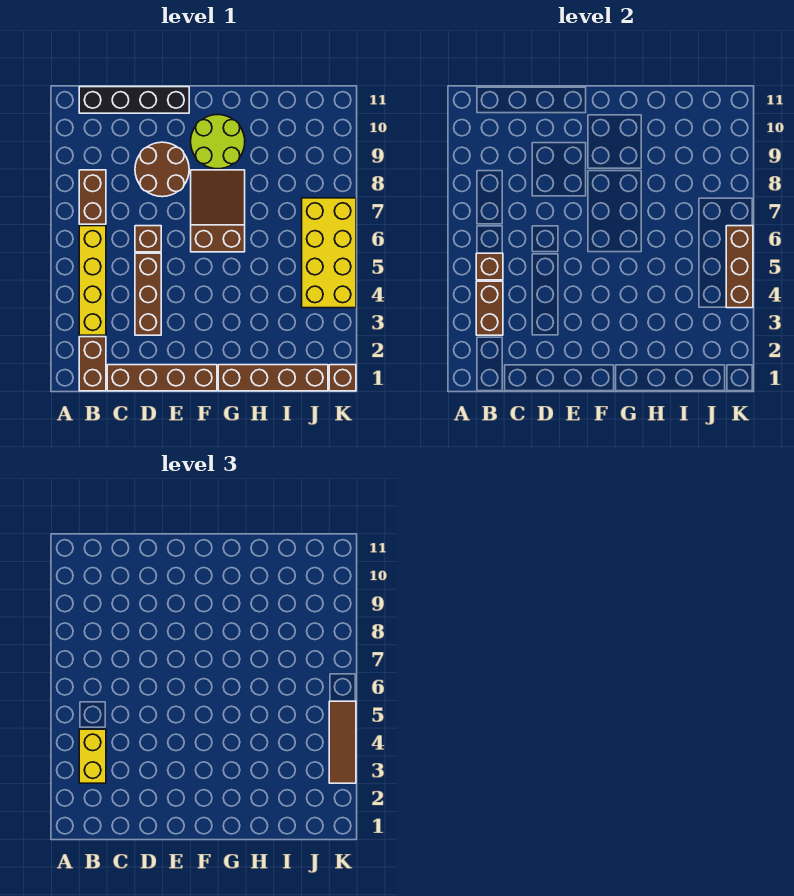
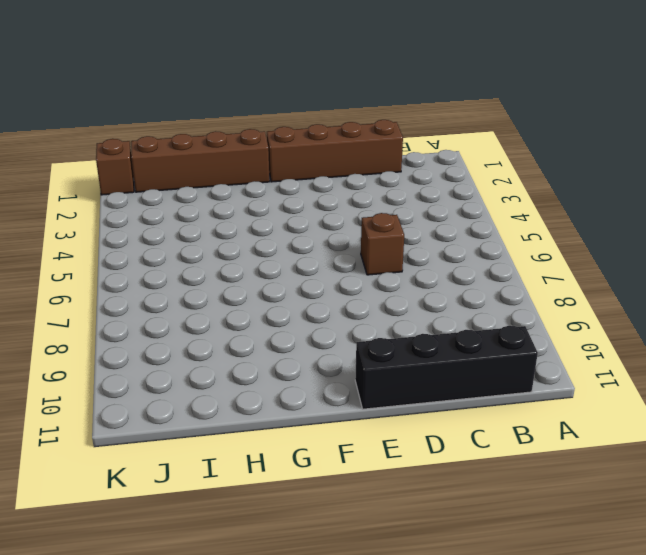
none -> brown brick B1:B2 level 1
none -> yellow brick B3:B6 level 1
none -> brown brick B7:B8 level 1

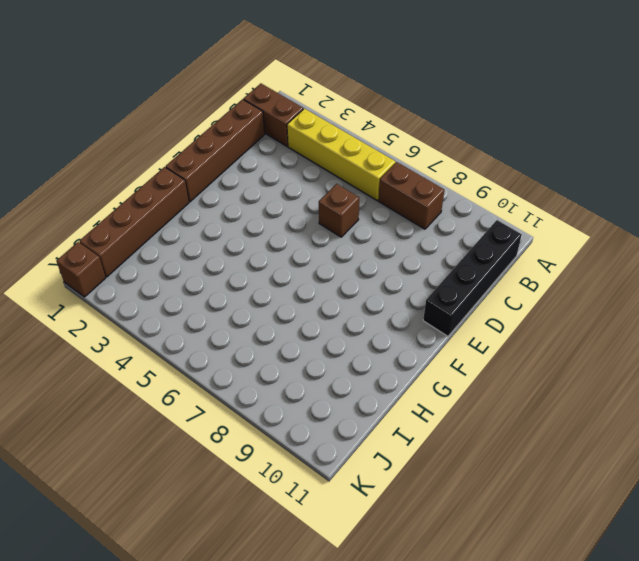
none -> brown brick D3:D5 level 1
none -> brown round brick D8:E9 level 1
none -> brown slope F6:G8 level 1 top 6

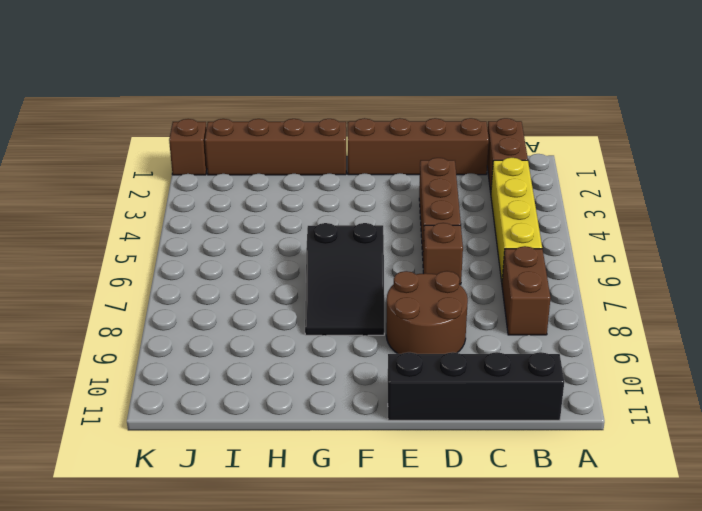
black slope F6:G8 level 1 top 6 -> brown slope F6:G8 level 1 top 6
none -> lime round brick F9:G10 level 1
none -> yellow brick J4:K7 level 1
none -> brown brick B3:B4 level 2

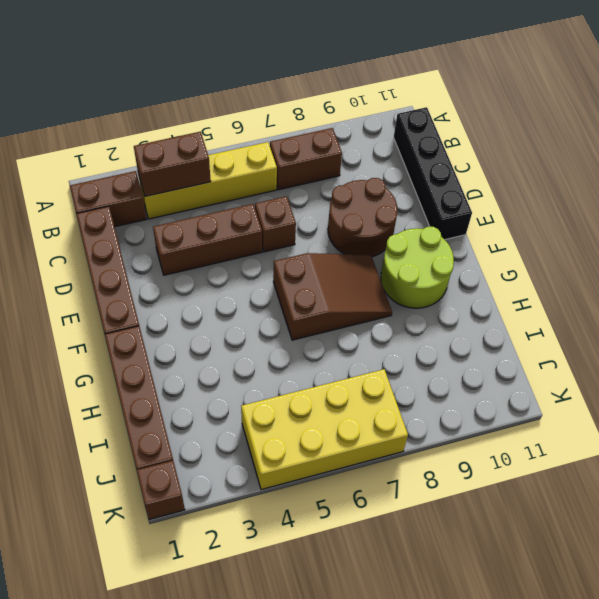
none -> brown brick B5 level 2
none -> brown brick K4:K6 level 2
none -> yellow brick B3:B4 level 3

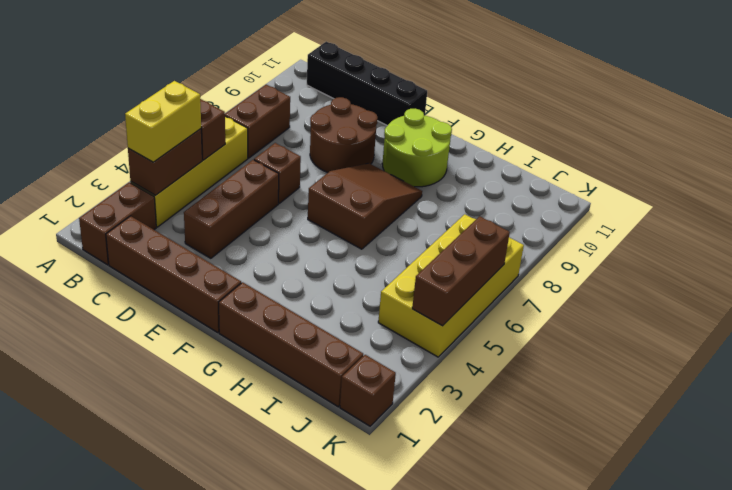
none -> brown tile K3:K5 level 3

